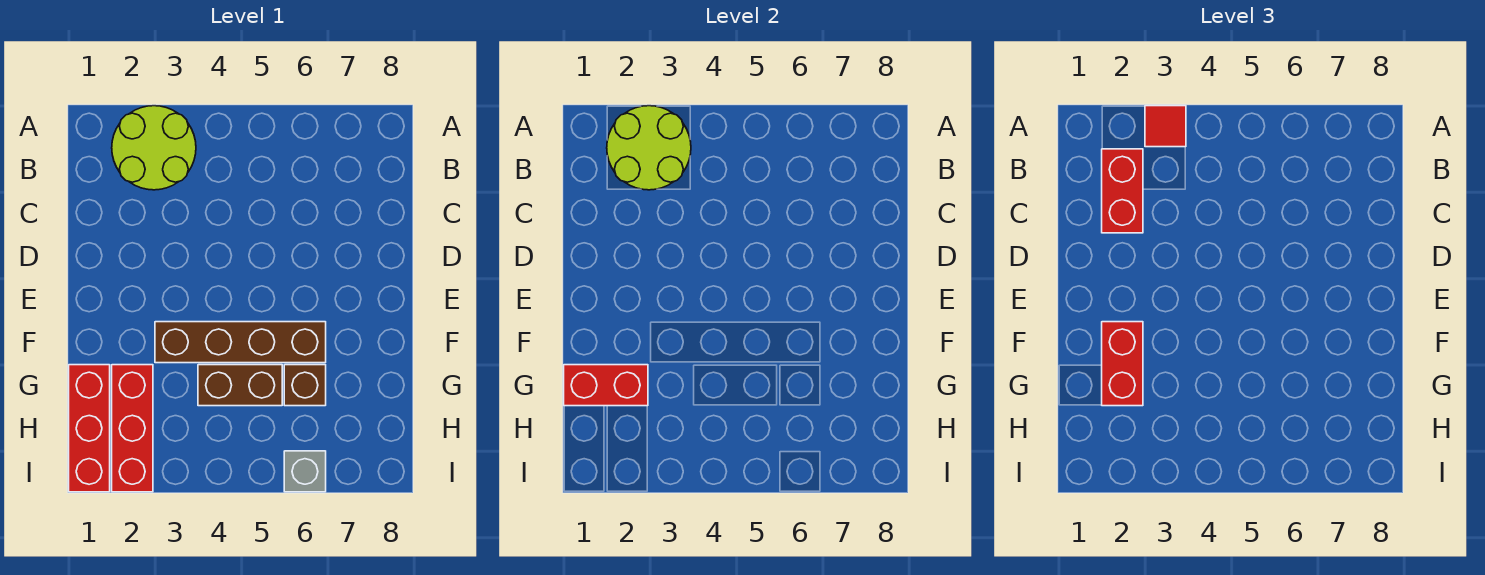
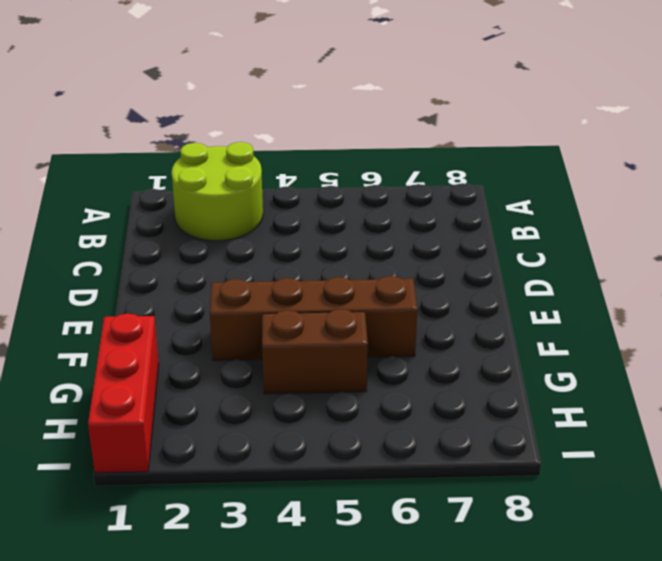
none -> red brick G2:I2 level 1
none -> brown brick G6 level 1
none -> grey brick I6 level 1

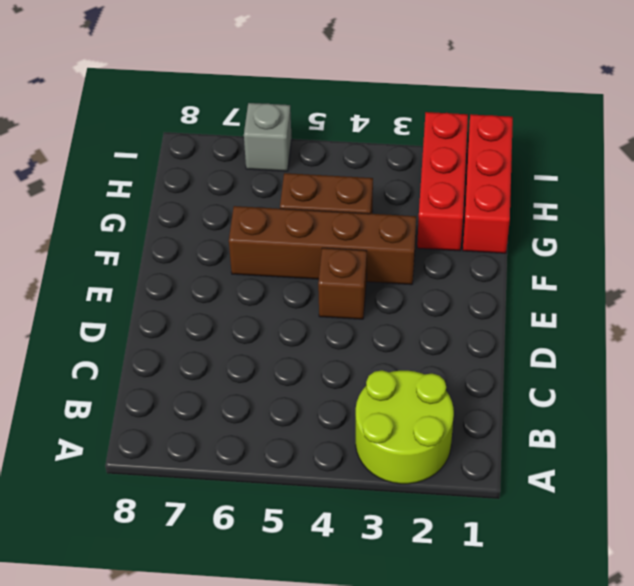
brown brick E4 level 1 -> brown brick G6 level 1
none -> lime round brick A2:B3 level 2
none -> red brick G1:G2 level 2
none -> red tile A3 level 3

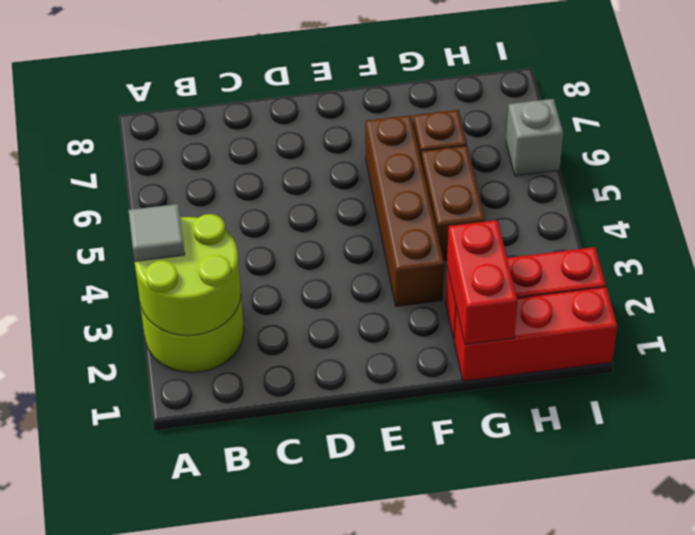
grey tile A3 level 3 -> red tile A3 level 3
none -> red brick B2:C2 level 3
none -> red brick F2:G2 level 3

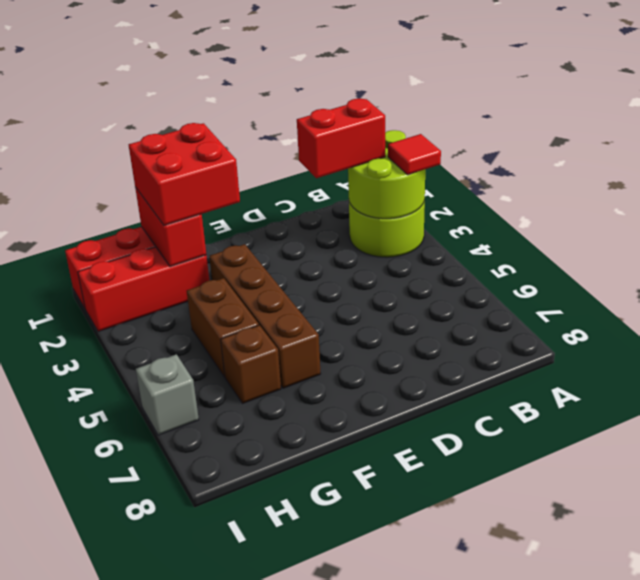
red brick F1:G2 level 3 -> red brick F2:G2 level 3

